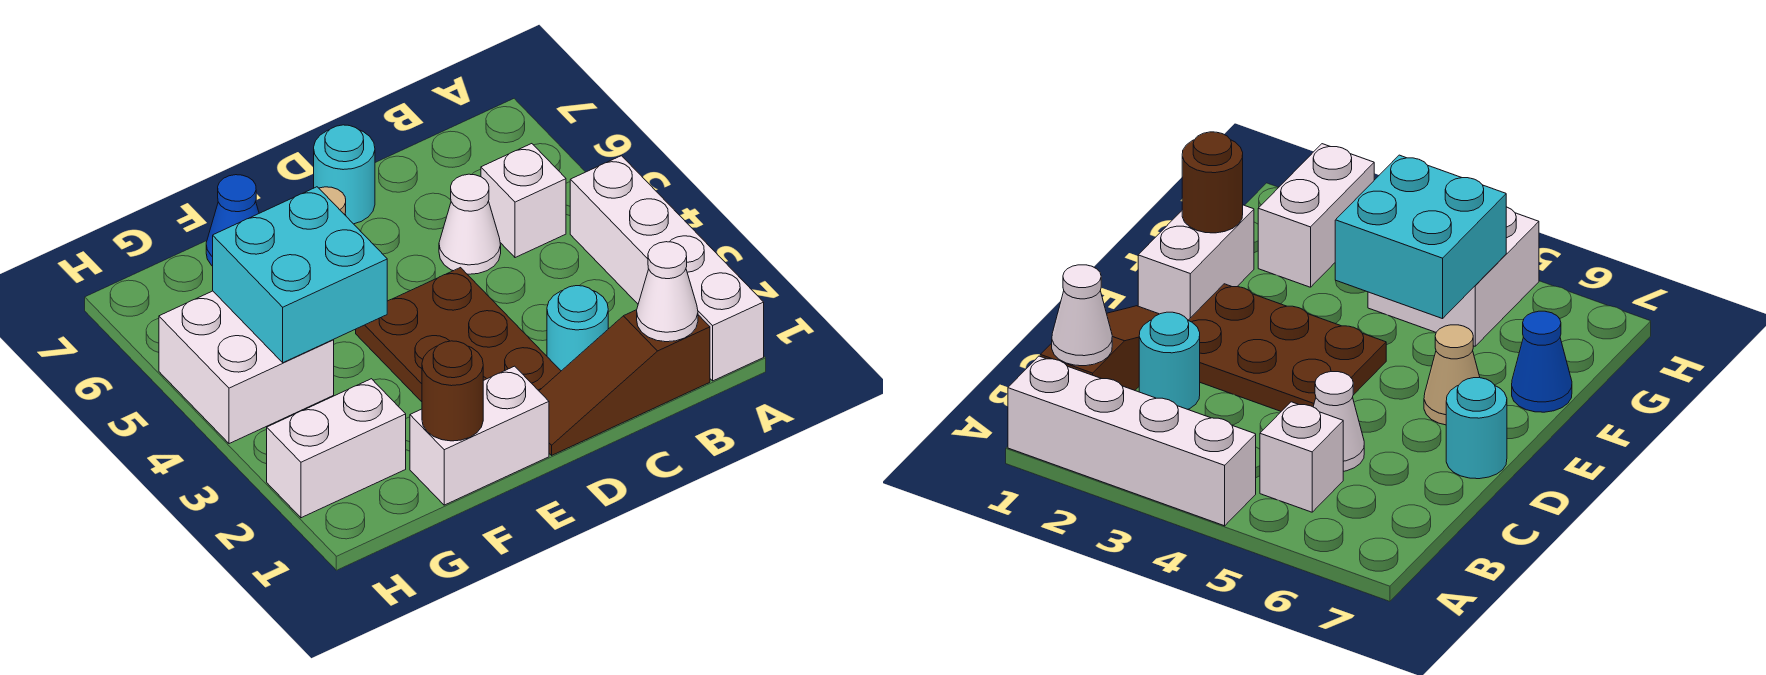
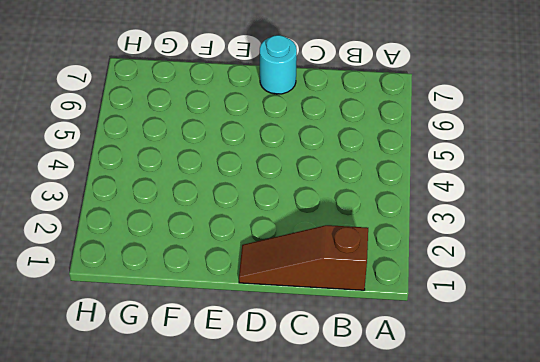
none -> white brick A1:A4 level 1
none -> white brick B5 level 1
none -> cyan round brick C2 level 1

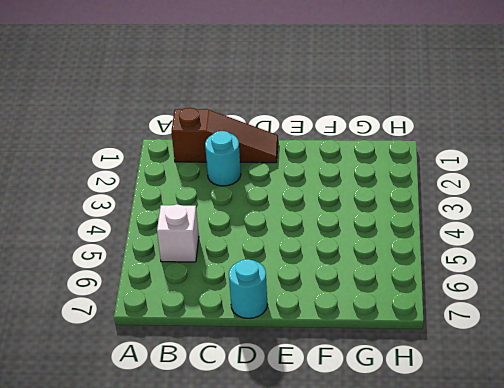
none -> white brick A1:A4 level 1
none -> white cone C5 level 1
none -> brown plate D2:E4 level 1

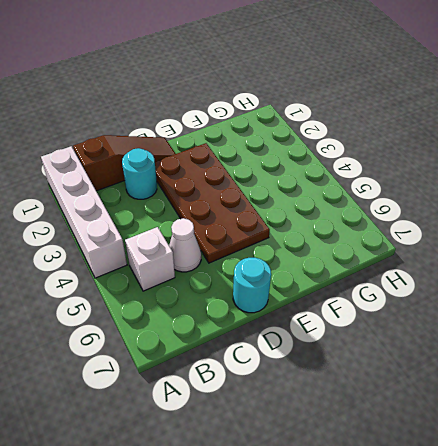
brown plate D2:E5 level 1 -> brown plate D2:E4 level 1
none -> white brick E1:F1 level 1
none -> tan cone E6 level 1
none -> blue cone F7 level 1

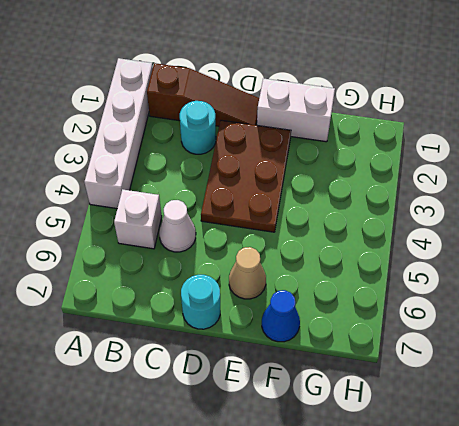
none -> white brick G2:H2 level 1
none -> white brick G4:H5 level 1
none -> white cone B1 level 2

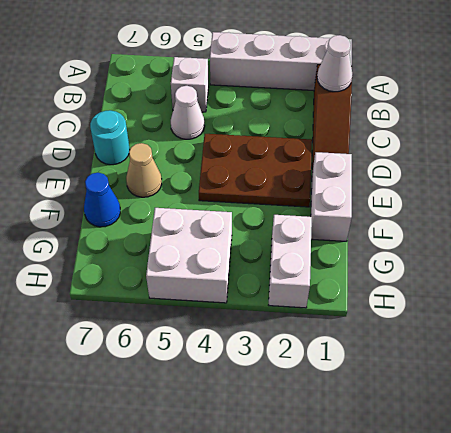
none -> cyan round brick C2 level 1
none -> brown round brick F1 level 2
none -> cyan brick F4:G5 level 2

